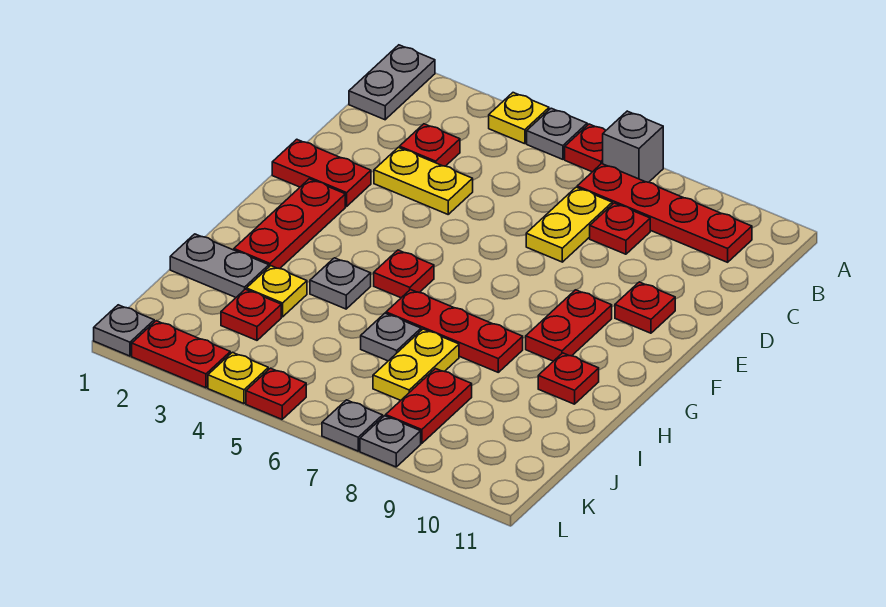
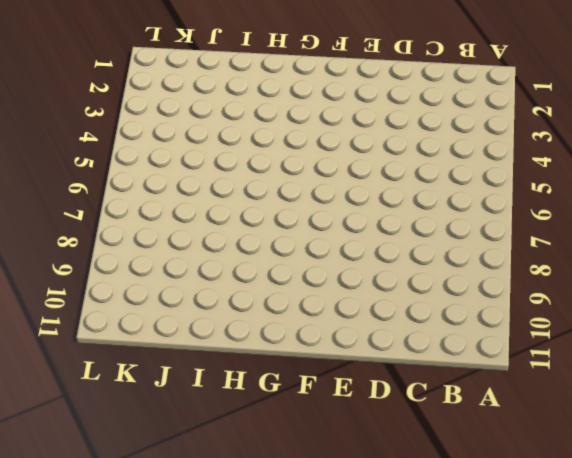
none -> grey plate A1:B1 level 1
none -> yellow plate A4 level 1
none -> grey plate A5 level 1
none -> red plate A6 level 1

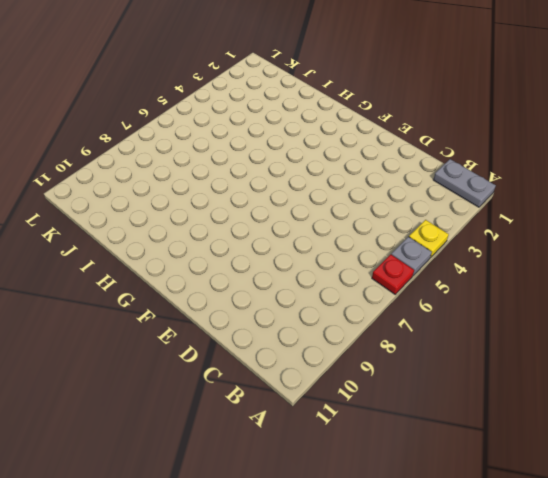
none -> grey brick A7 level 1
none -> red plate B7:B10 level 1
none -> red plate C3 level 1
none -> yellow plate C7:D7 level 1

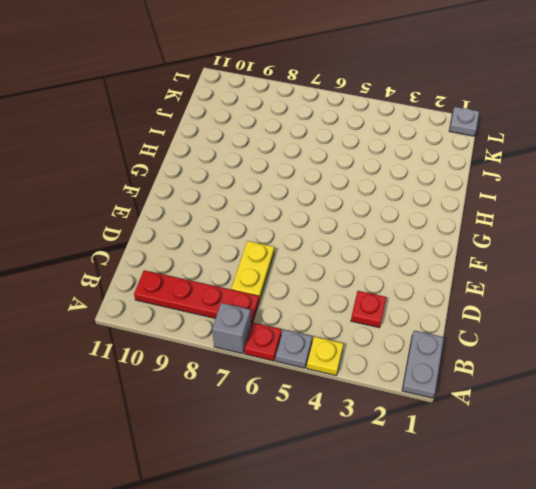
none -> red plate C8 level 1
none -> yellow plate D3:D4 level 1
none -> red plate E1:E2 level 1
none -> red plate E10 level 1

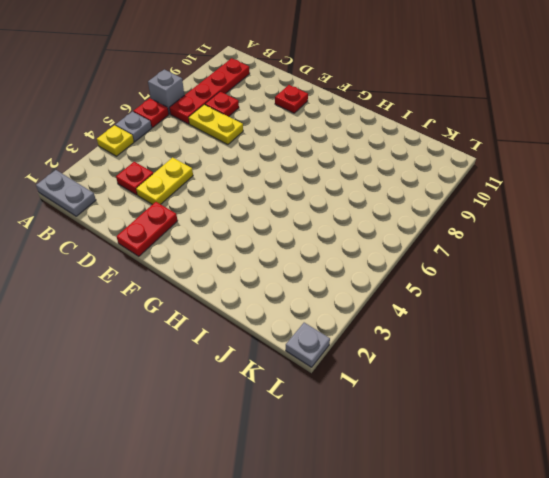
none -> red plate F2:H2 level 1
none -> red plate F9:G9 level 1
none -> red plate G5 level 1
none -> grey plate H4 level 1

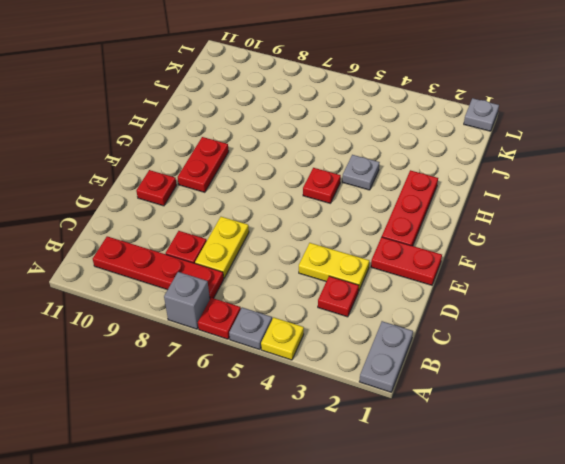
none -> red plate H6:H8 level 1
none -> red plate H10 level 1
none -> grey plate I1:I2 level 1
none -> yellow plate I3 level 1

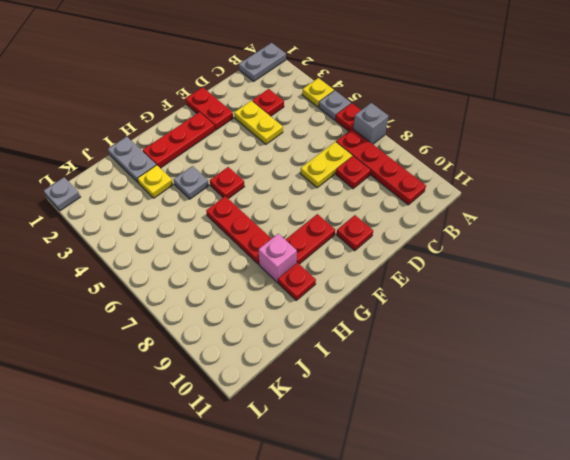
pink brick H9 level 1 -> none
none -> grey plate I6 level 1
none -> yellow plate I7:J7 level 1
none -> red plate J3 level 1
none -> red plate J8:K8 level 1

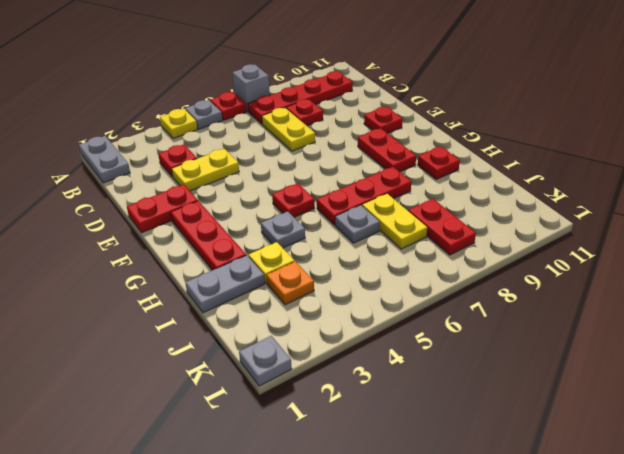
orange plate J3 level 1 -> red plate J3 level 1
none -> red plate L2:L3 level 1
none -> yellow plate L4 level 1
none -> red plate L5 level 1
none -> grey plate L7 level 1

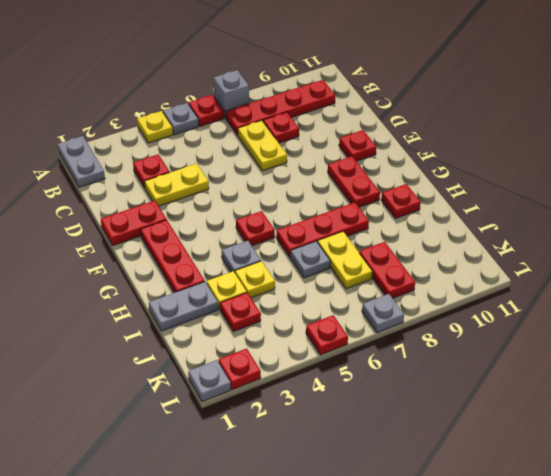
yellow plate I4 level 1 -> yellow plate L4 level 1
red plate L2 level 1 -> red plate L2:L3 level 1
none -> grey plate L8 level 1

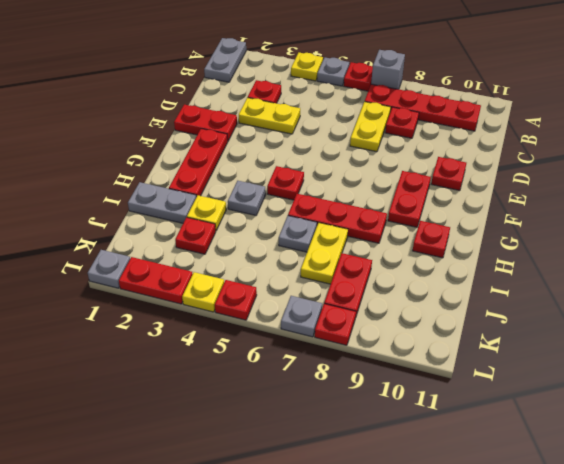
red plate L8 level 1 -> grey plate L8 level 1

